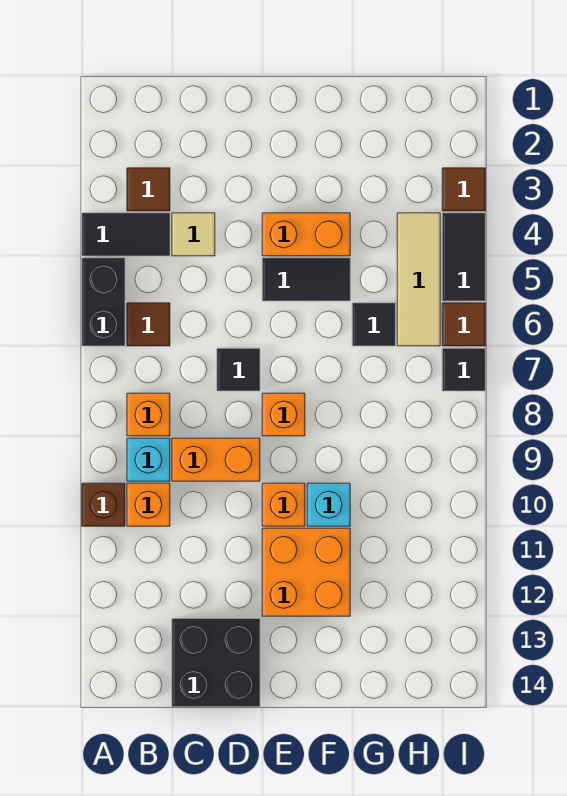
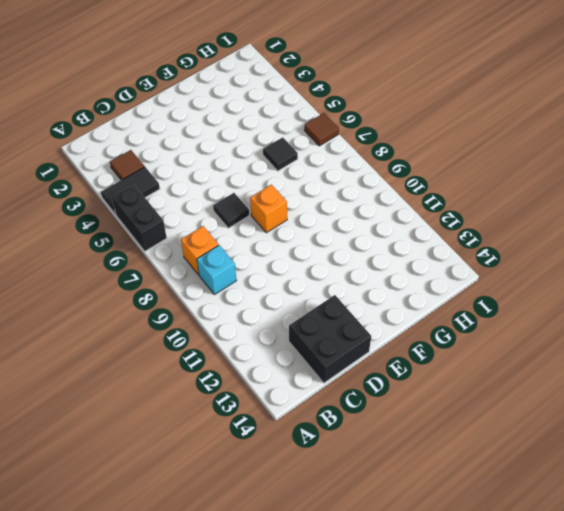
none -> brown brick A10 level 1
none -> brown tile B6 level 1
none -> orange brick B10 level 1

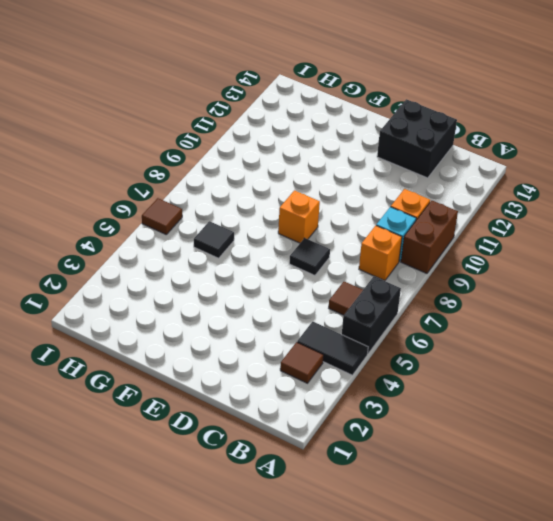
brown brick A9:A10 level 1 -> brown brick A10 level 1
none -> tan tile C4 level 1
none -> orange brick C9:D9 level 1
none -> orange brick E4:F4 level 1

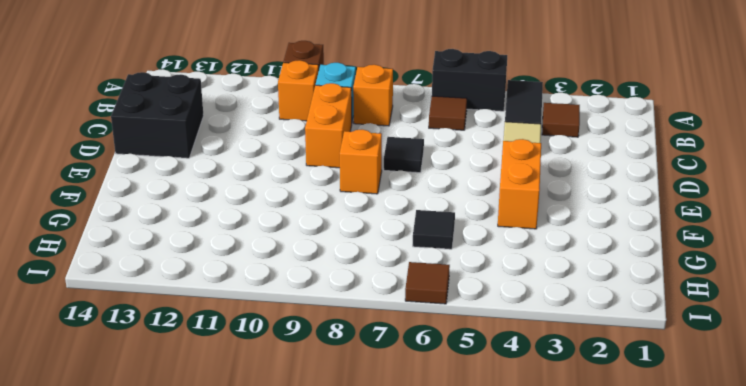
none -> black tile E5:F5 level 1
none -> orange brick E10 level 1
none -> orange brick E11:F12 level 1

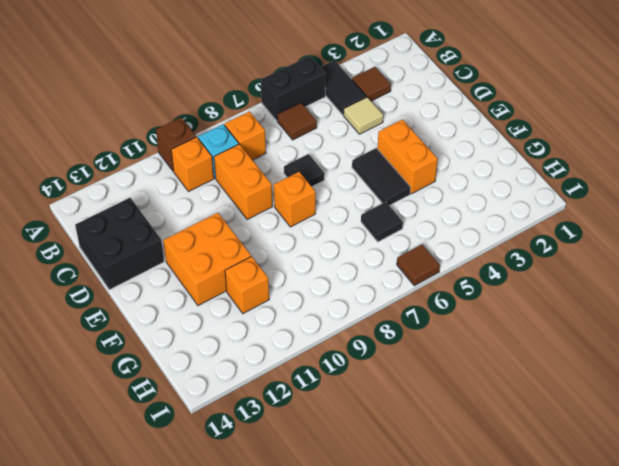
orange brick G11 level 1 -> orange brick E10 level 1
none -> cyan brick F10 level 1
none -> tan tile H4:H6 level 1
none -> brown tile I3 level 1

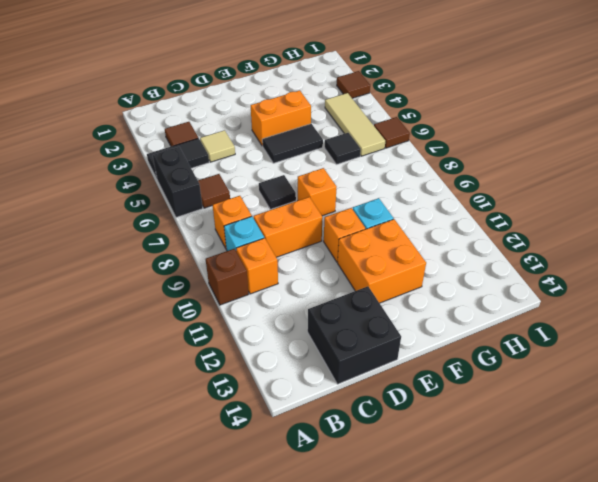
none -> black tile I4:I5 level 1
none -> black tile I7 level 1

